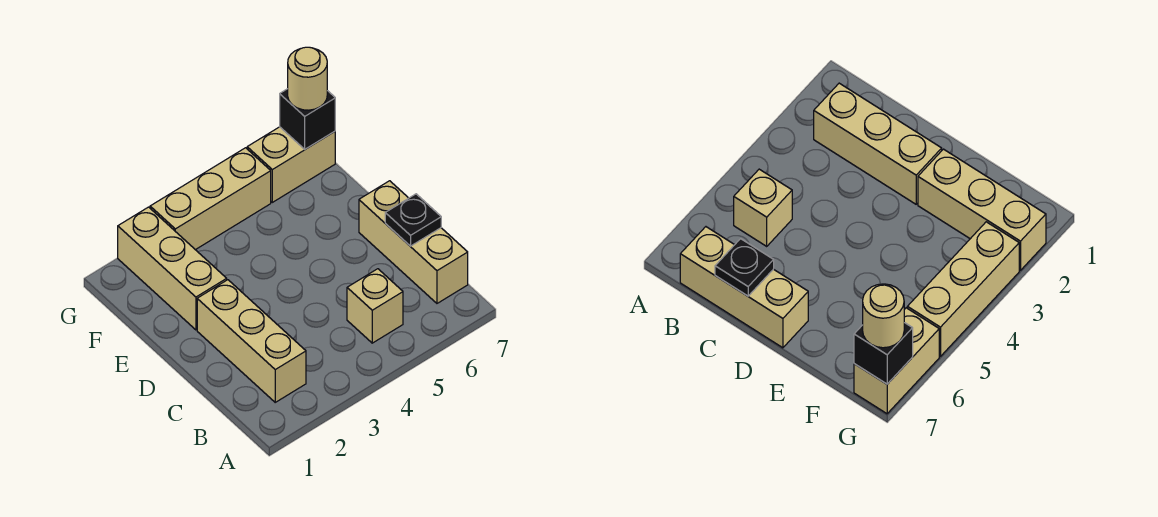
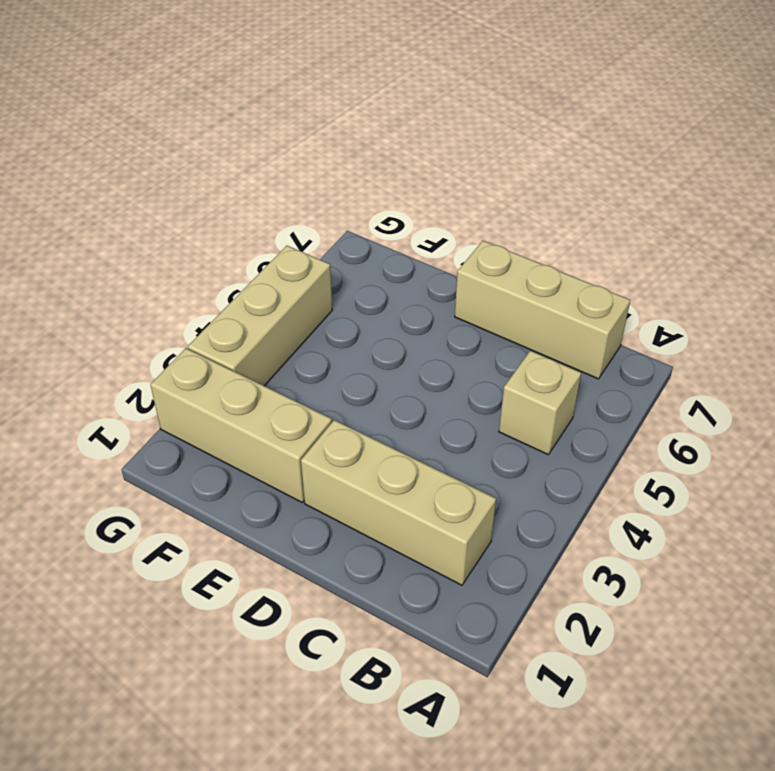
none -> tan brick G6:G7 level 1
none -> black plate C7 level 2

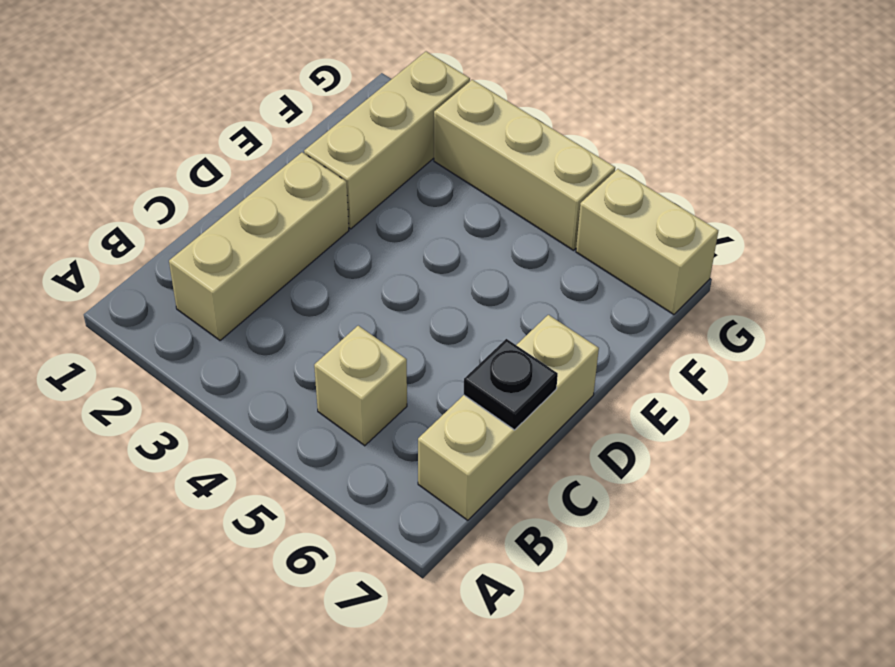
none -> black brick G7 level 2
none -> tan round brick G7 level 3

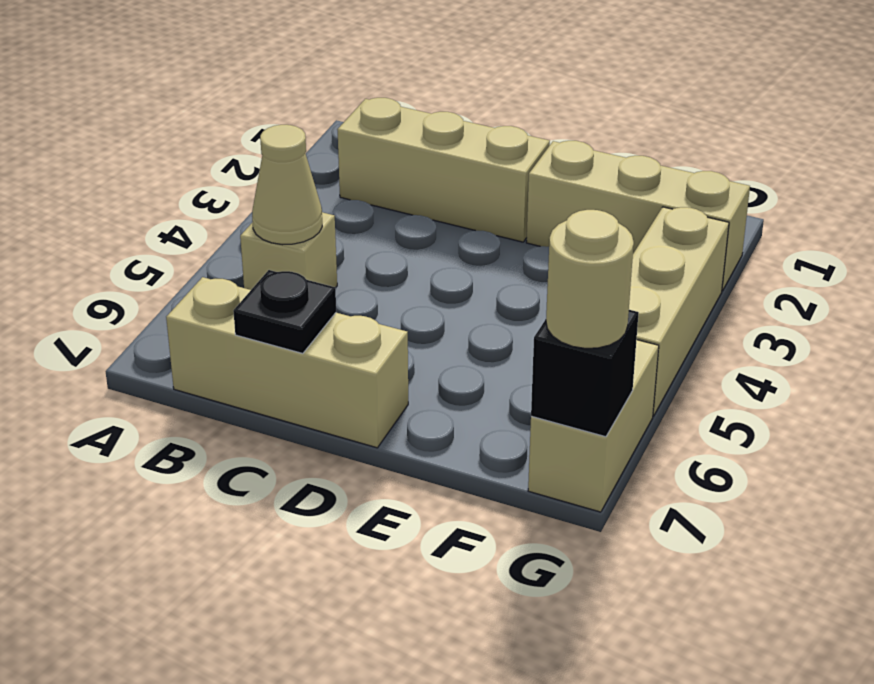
tan cone B5 level 2 -> none

